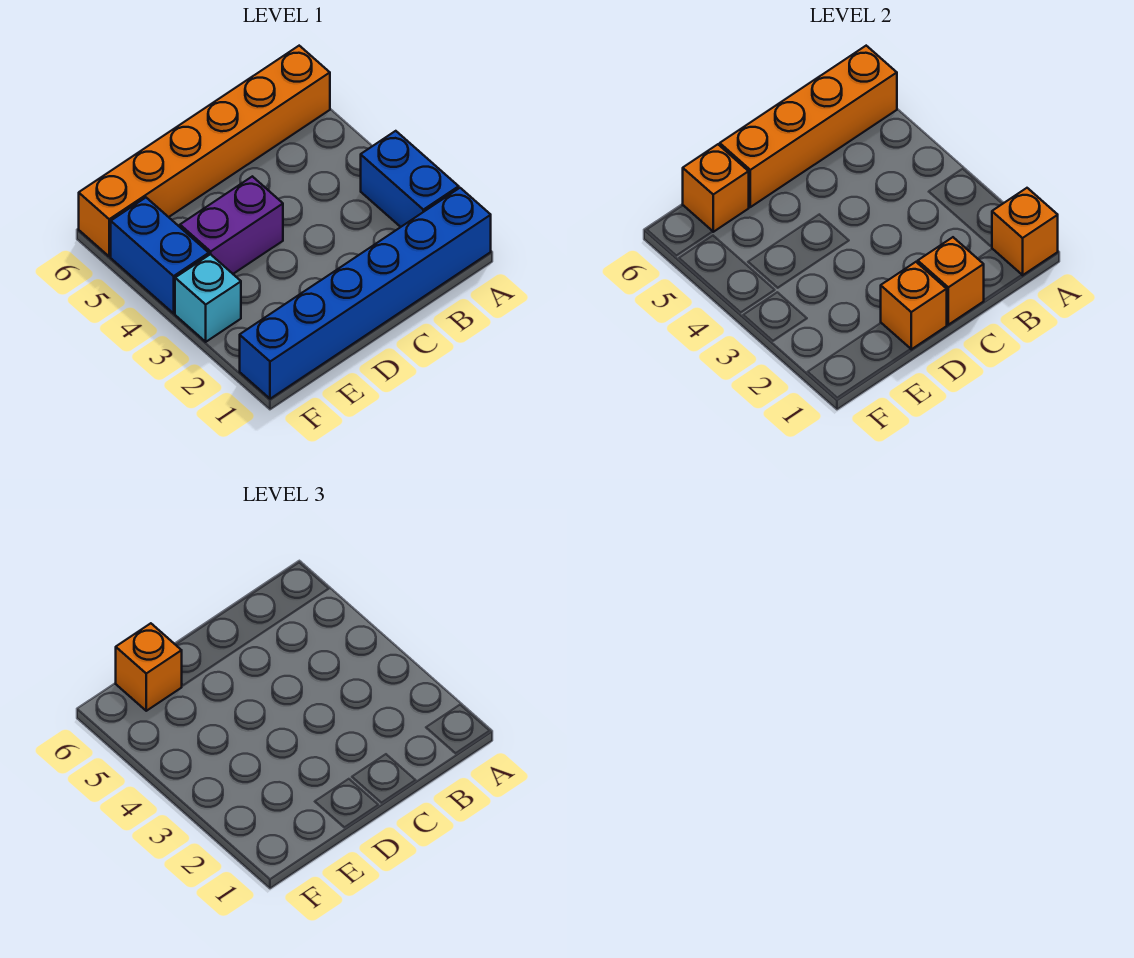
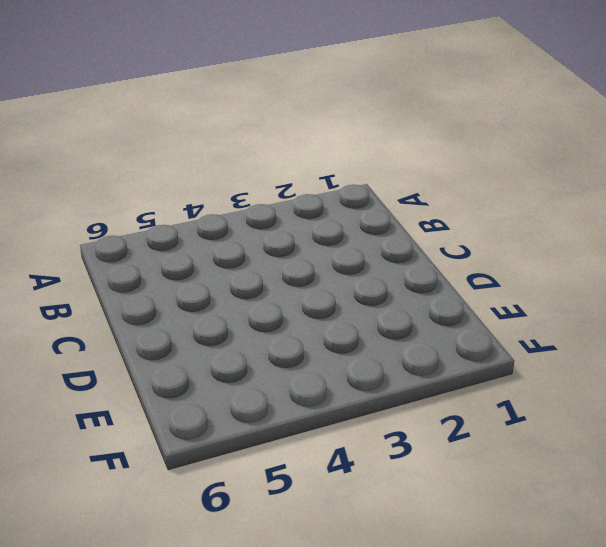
none -> blue brick A1:F1 level 1
none -> blue brick A2:A3 level 1
none -> orange brick A6:F6 level 1

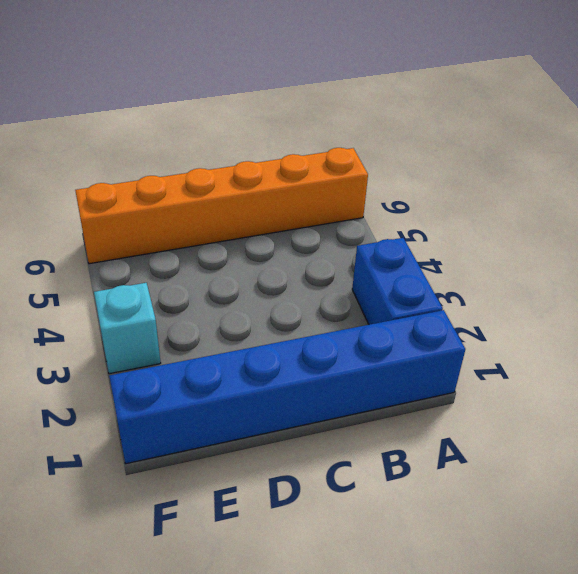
none -> purple brick D4:E4 level 1
none -> blue brick F4:F5 level 1
none -> orange brick A1 level 2

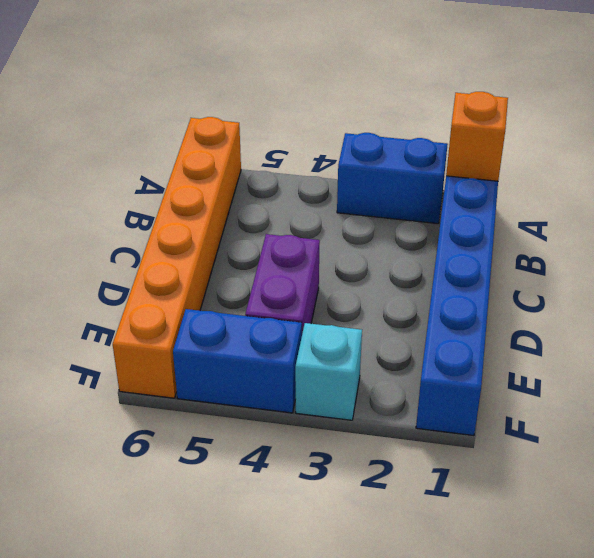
none -> orange brick A6:D6 level 2
none -> orange brick C1 level 2
none -> orange brick D1 level 2

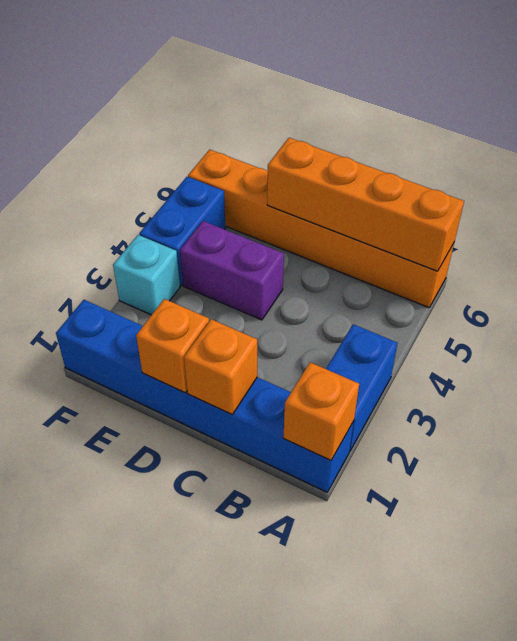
none -> orange brick E6 level 2
none -> orange brick E6 level 3

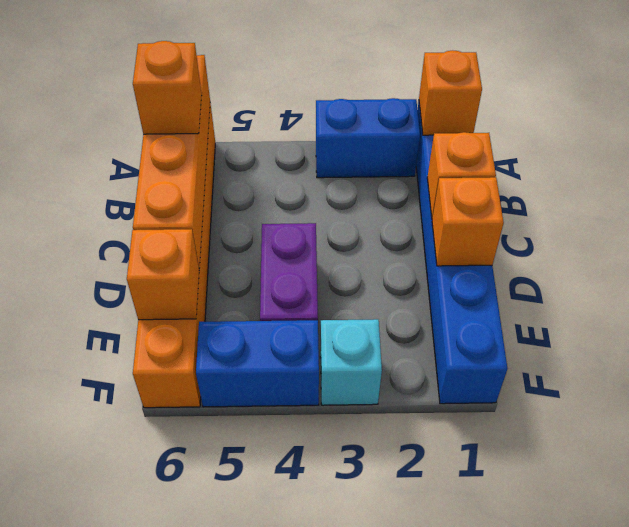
orange brick B6 level 3 -> orange brick E6 level 3

